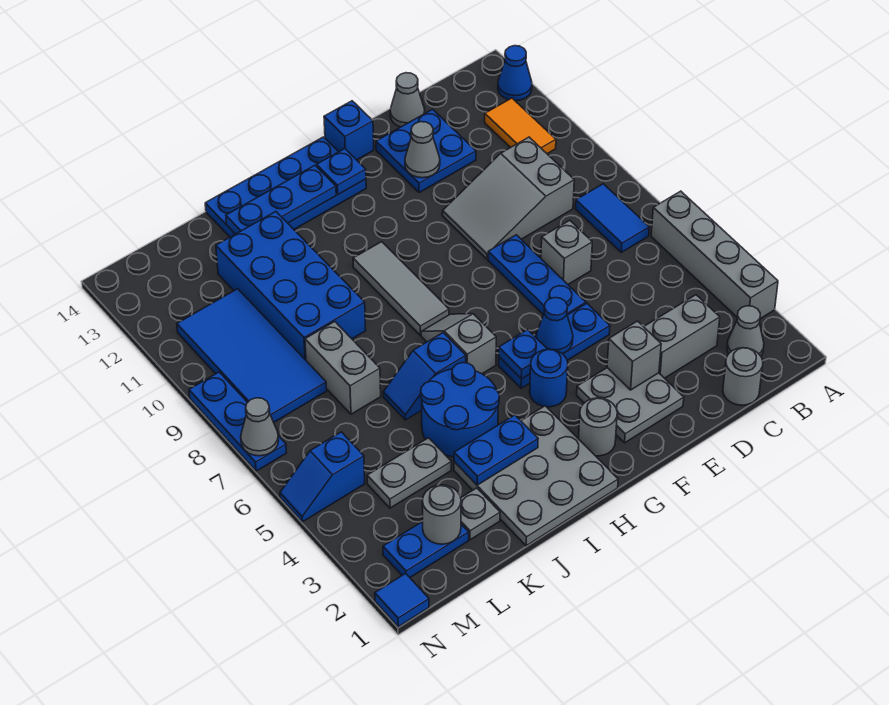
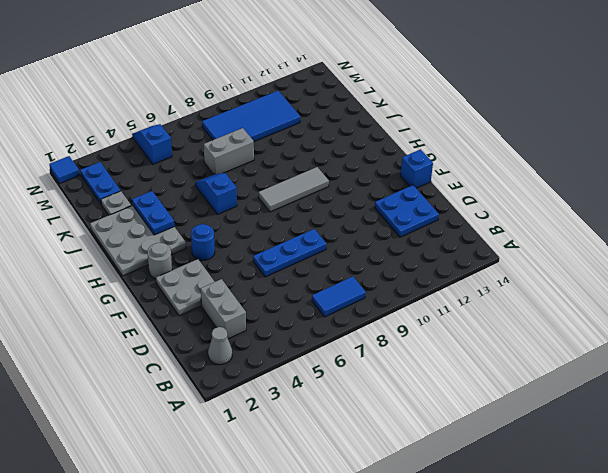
none -> grey brick A3:A6 level 1
none -> blue cone A13 level 1
none -> orange tile B11:B12 level 1
none -> grey round brick C1 level 1

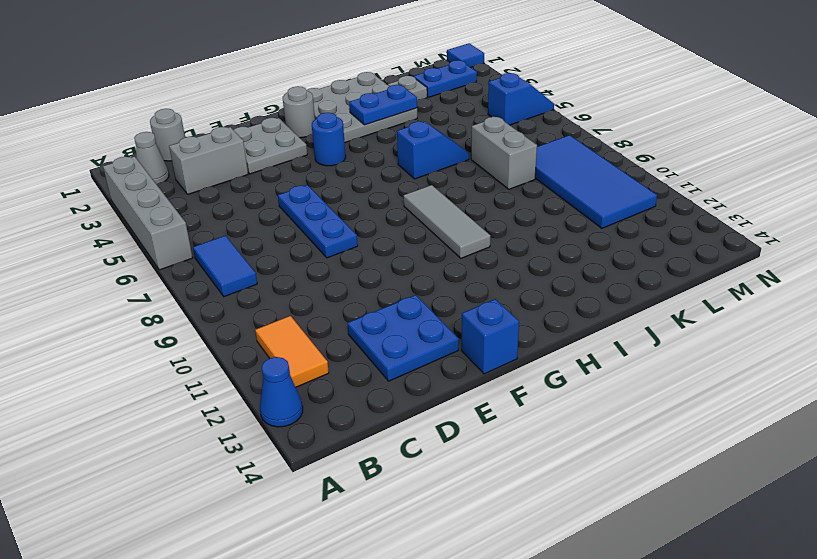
none -> grey slope C9:E10 level 1 top C
none -> grey brick D7 level 1
none -> grey cone D14 level 1
none -> blue plate E5:G5 level 1

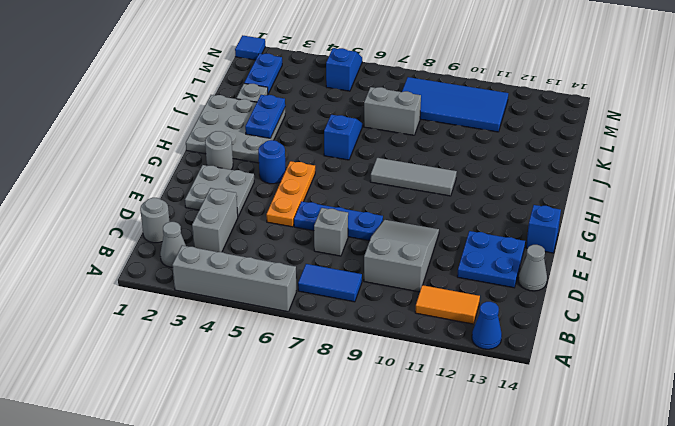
orange plate E5:G5 level 1 -> blue plate E5:G5 level 1
none -> blue plate G13:J14 level 1
none -> grey slope H6:H7 level 1 top 6
none -> blue round brick I4:J5 level 1
none -> blue brick J9:K12 level 1

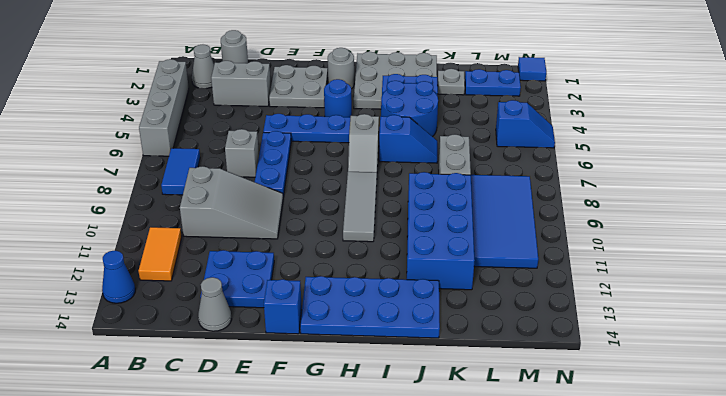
none -> grey plate K4:L4 level 1
none -> blue plate N7:N9 level 1
none -> grey brick E3 level 2
none -> grey cone E12 level 2

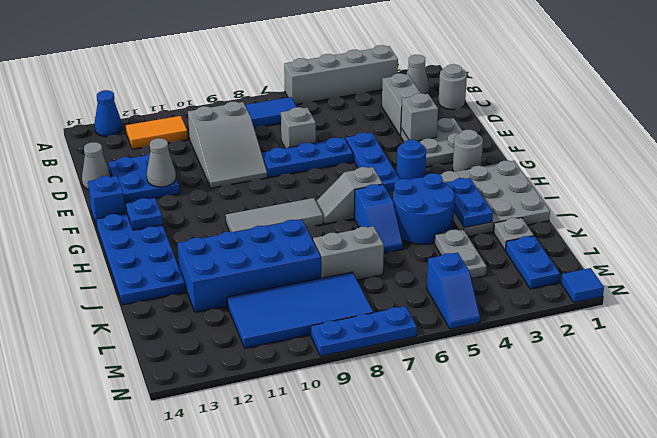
none -> blue cone F5 level 2
none -> blue plate G5 level 2
none -> blue plate H13:J13 level 2
none -> grey round brick L2 level 2

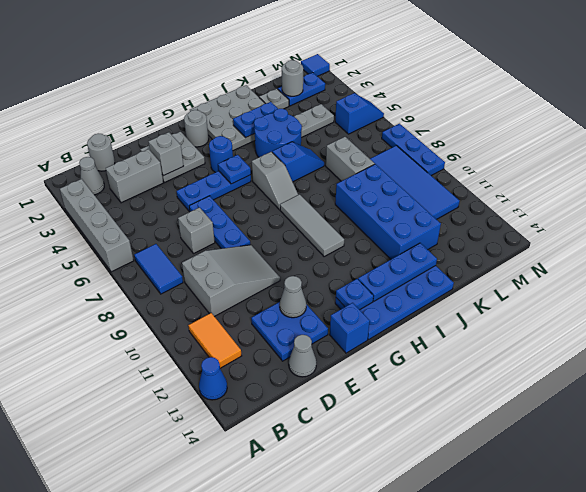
none -> blue cone F5 level 2
none -> grey cone N7 level 2

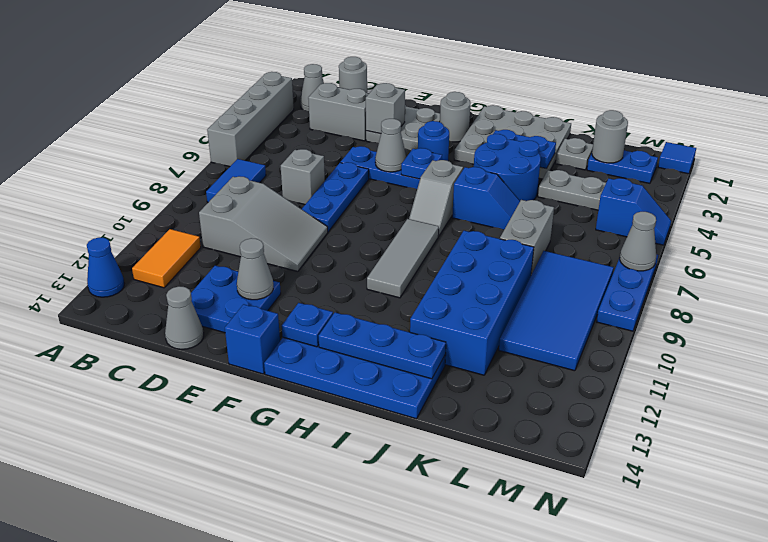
grey cone F5 level 2 -> blue cone F5 level 2

